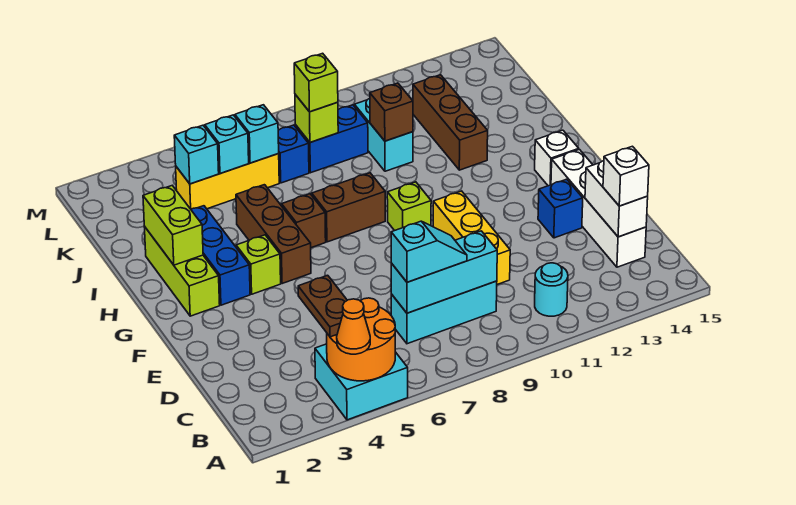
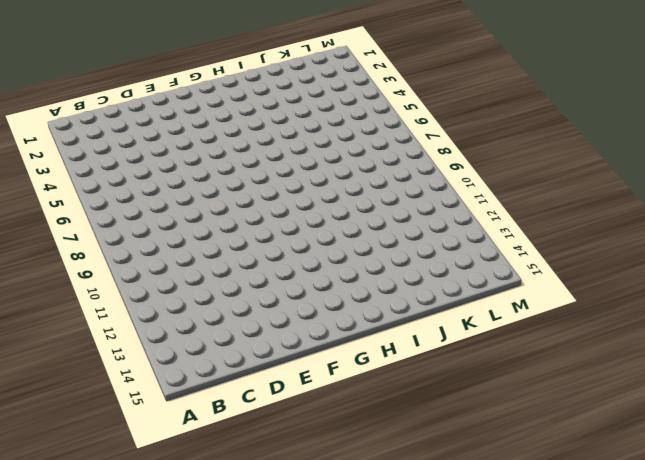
none -> cyan brick A4:B5 level 1
none -> cyan round brick B11 level 1
none -> cyan brick C7:C9 level 1
none -> white brick C14:F14 level 1

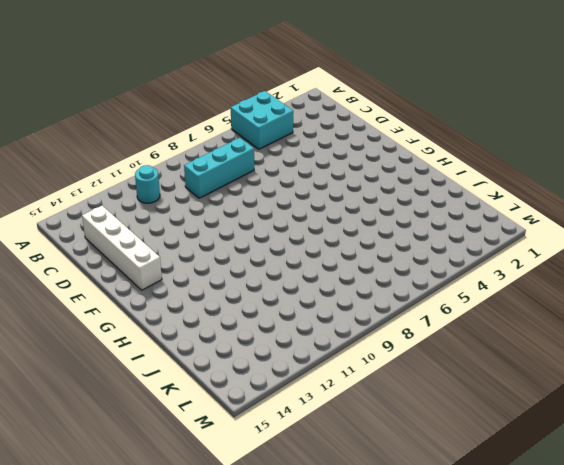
none -> yellow brick D10:F10 level 1
none -> blue brick E13 level 1
none -> lime brick G2:I2 level 1
none -> blue brick G3:I3 level 1

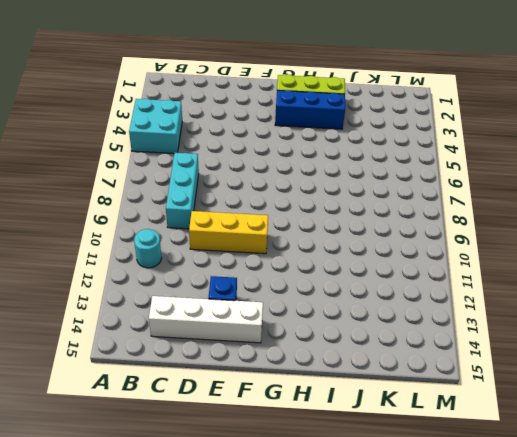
none -> lime brick G4 level 1
none -> brown brick G5:I5 level 1
none -> lime brick G9 level 1
none -> white brick G14 level 1

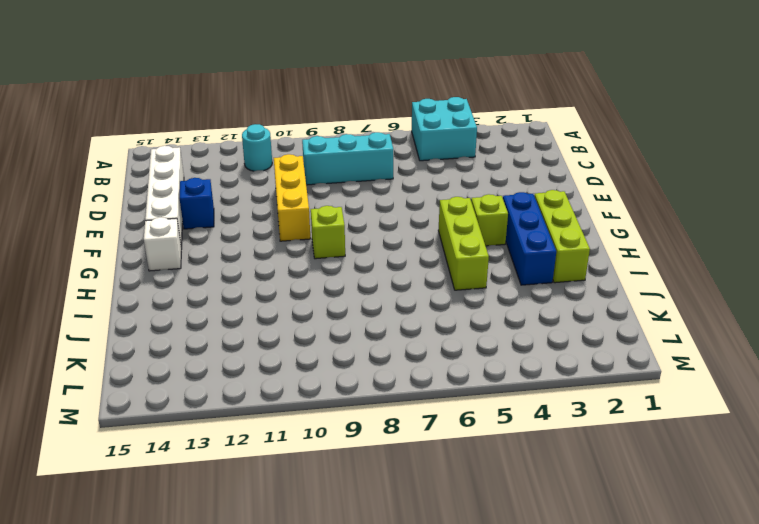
lime brick G5:I5 level 1 -> brown brick G5:I5 level 1
none -> brown brick H6 level 1
none -> brown brick H7:H8 level 1
none -> brown brick I12:K12 level 1
none -> cyan brick J10:K10 level 1

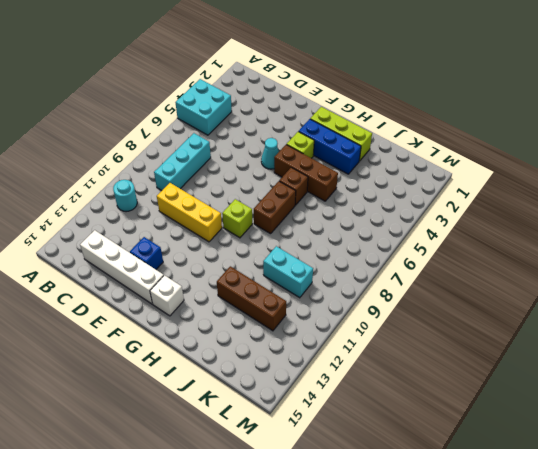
cyan cone F5 level 1 -> none
none -> yellow brick K4:K6 level 1
none -> blue brick K7 level 1
none -> blue brick K8:K9 level 1
none -> orange round brick A4:B5 level 2

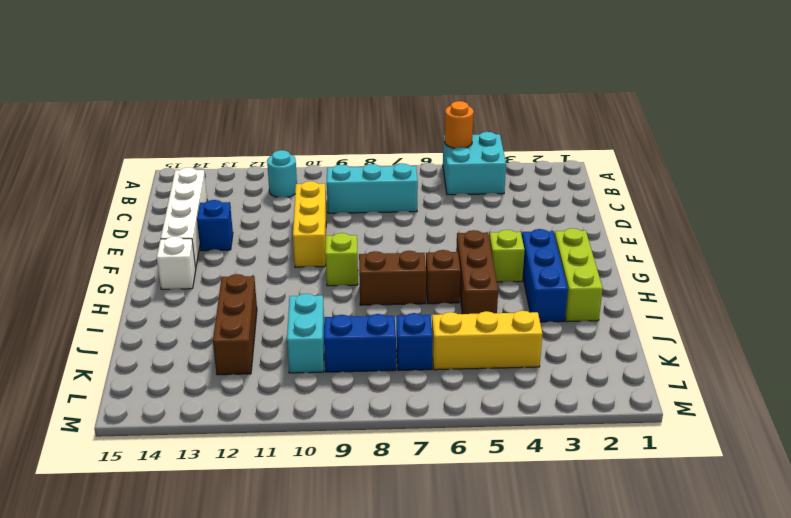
orange round brick A5 level 2 -> orange round brick A4:B5 level 2
none -> cyan brick C7:C9 level 2
none -> white brick C14:D14 level 2
none -> lime brick H2:I2 level 2
none -> brown brick J10 level 2

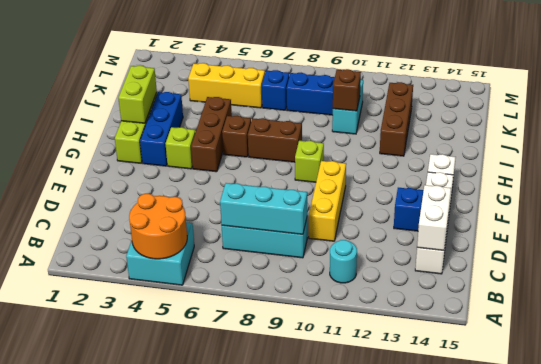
none -> cyan brick K4 level 2
none -> cyan brick K5 level 2
none -> cyan brick K6 level 2
none -> lime brick K8 level 2

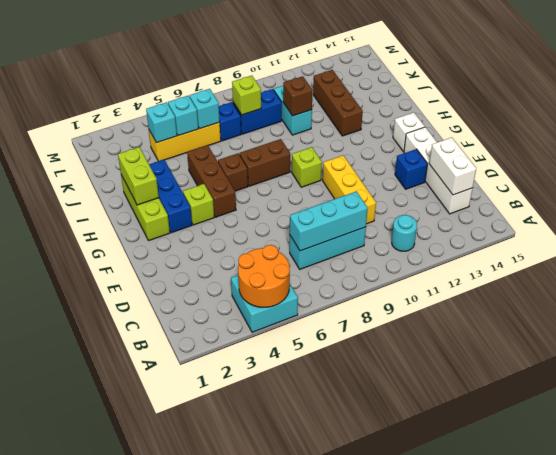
none -> orange cone A4 level 3
none -> brown plate B4:C4 level 3
none -> cyan slope C7:C8 level 3 top 7
none -> white brick C14 level 3

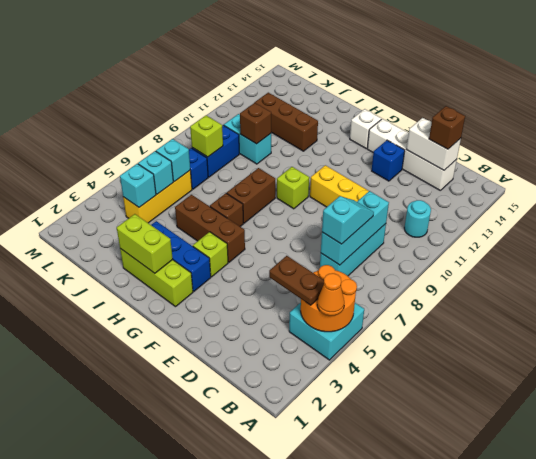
brown brick C14 level 3 -> white brick C14 level 3
none -> lime brick K8 level 3

